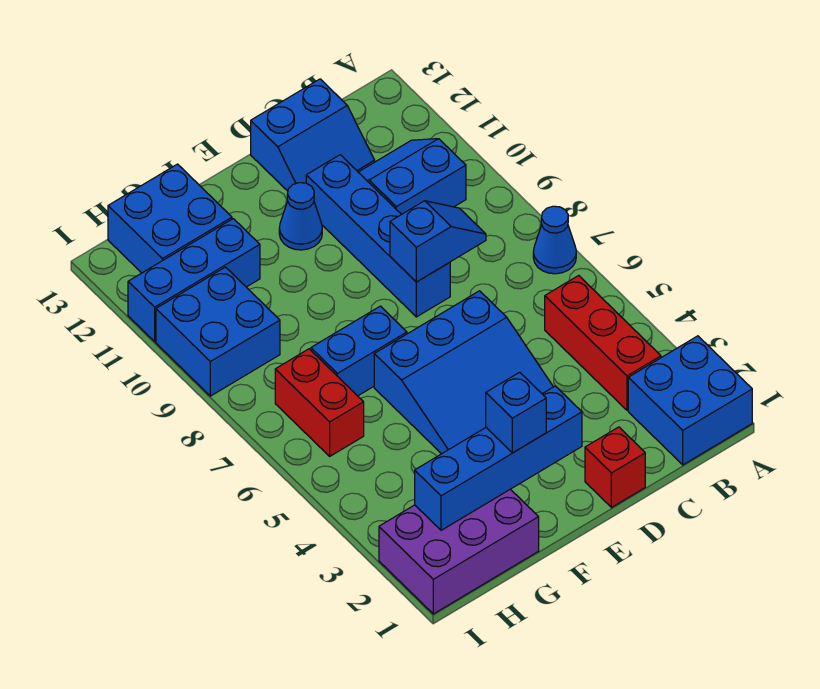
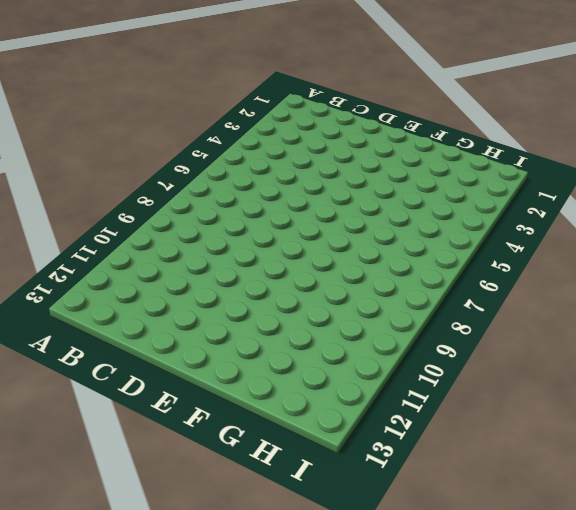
none -> blue brick A1:B2 level 1
none -> blue cone A7 level 1
none -> red brick B3:B5 level 1

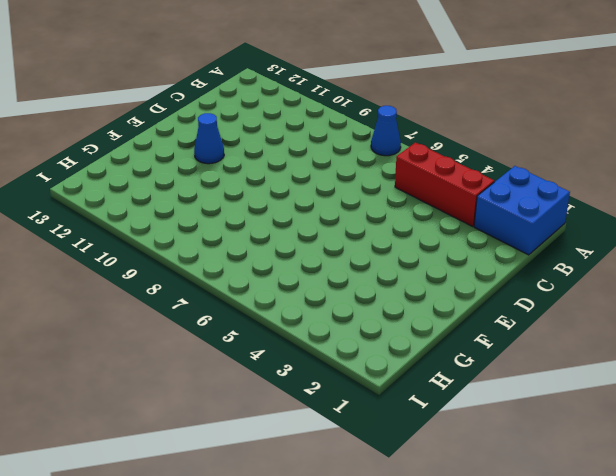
none -> blue slope B10:C11 level 1 top 10
none -> blue slope C12:D13 level 1 top 13
none -> red brick D1 level 1

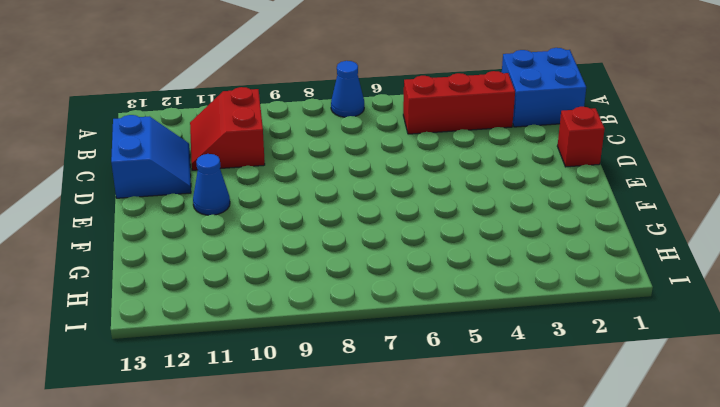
red slope B10:C11 level 1 top 10 -> blue slope B10:C11 level 1 top 10
none -> blue slope D4:F6 level 1 top 6
none -> blue brick D8:D11 level 1
none -> blue brick F7:G7 level 1

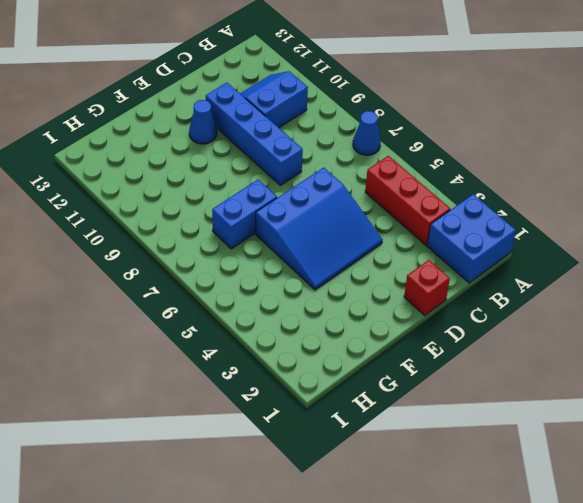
none -> blue slope C12:D13 level 1 top 13
none -> purple brick G1:I2 level 1
none -> blue brick G11:I11 level 1

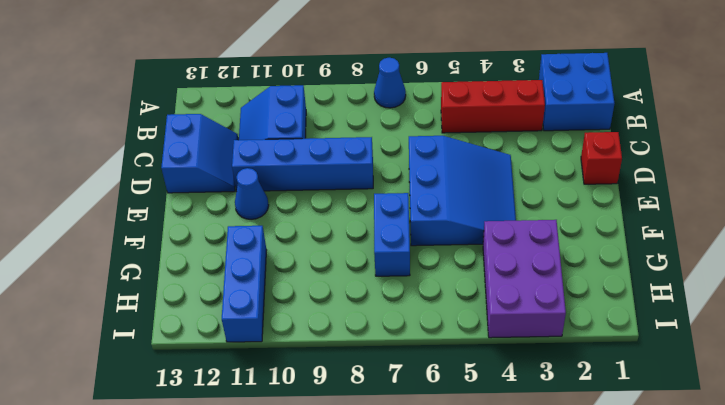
purple brick G3:I4 level 1 -> purple brick G1:I2 level 1
none -> blue brick G12:H13 level 1
none -> red brick H6:H7 level 1
none -> blue brick H9:I10 level 1

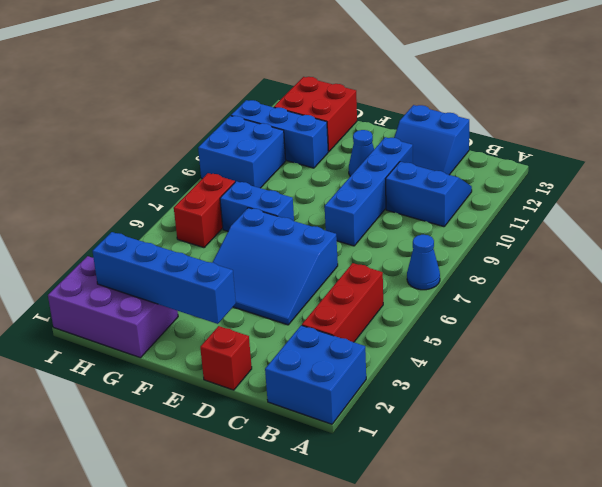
red brick G12:H13 level 1 -> blue brick G12:H13 level 1
none -> blue slope C8:D8 level 2 top D
none -> blue brick F2 level 3

